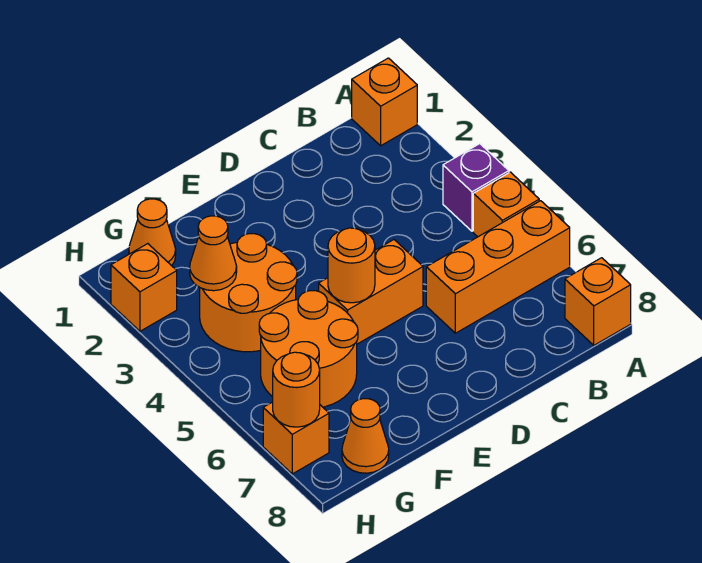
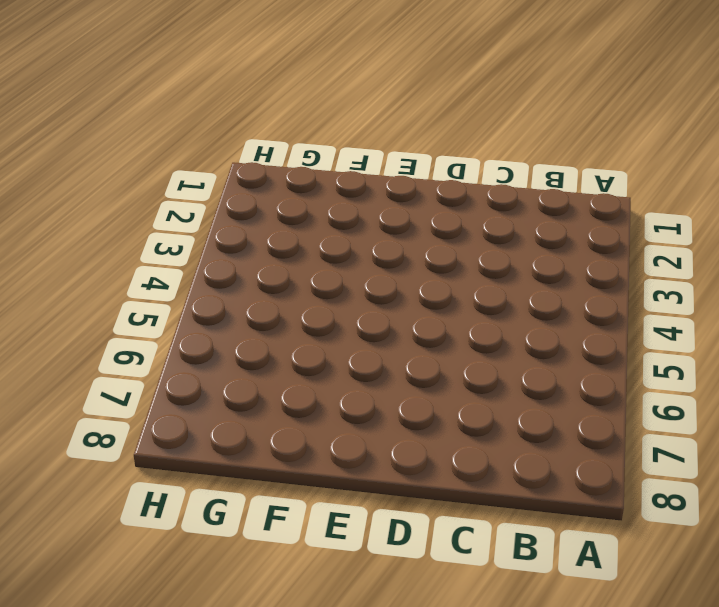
none -> orange brick A1 level 1
none -> purple brick A4 level 1
none -> orange brick A5 level 1

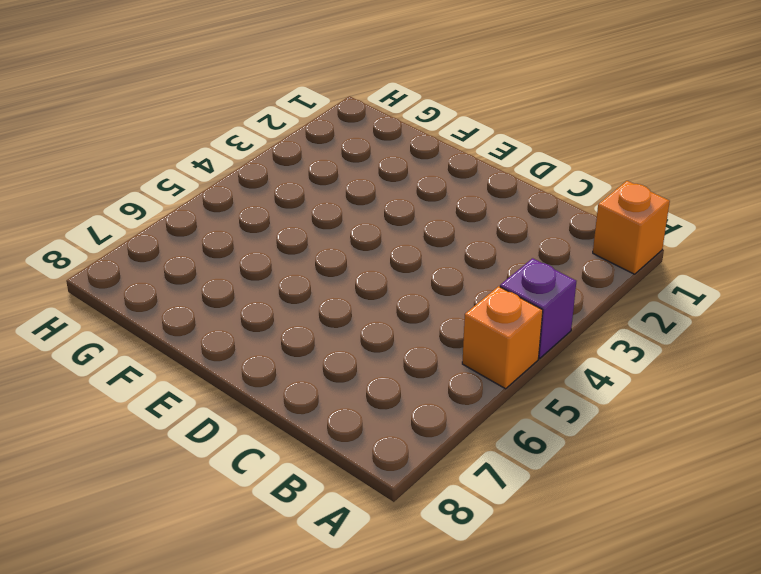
none -> orange brick A6:C6 level 1
none -> orange brick A8 level 1
none -> orange brick D5:E5 level 1

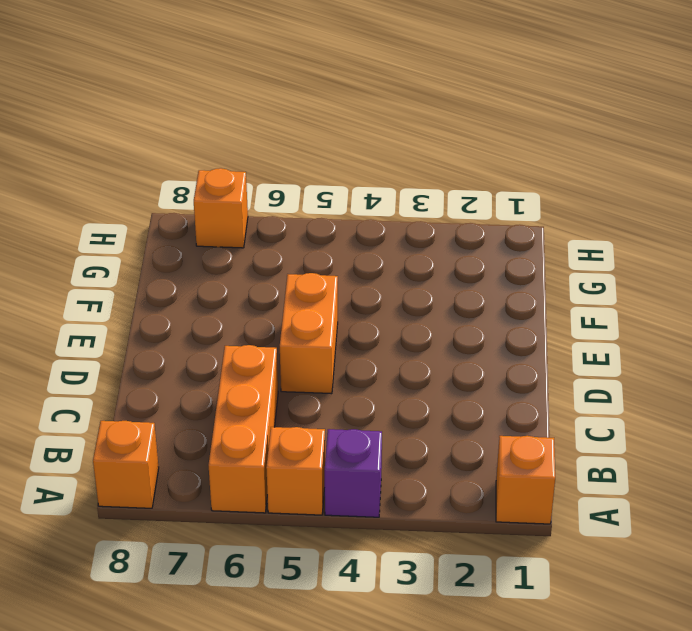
none -> orange round brick F3:G4 level 1
none -> orange round brick F5:G6 level 1
none -> orange cone G1 level 1

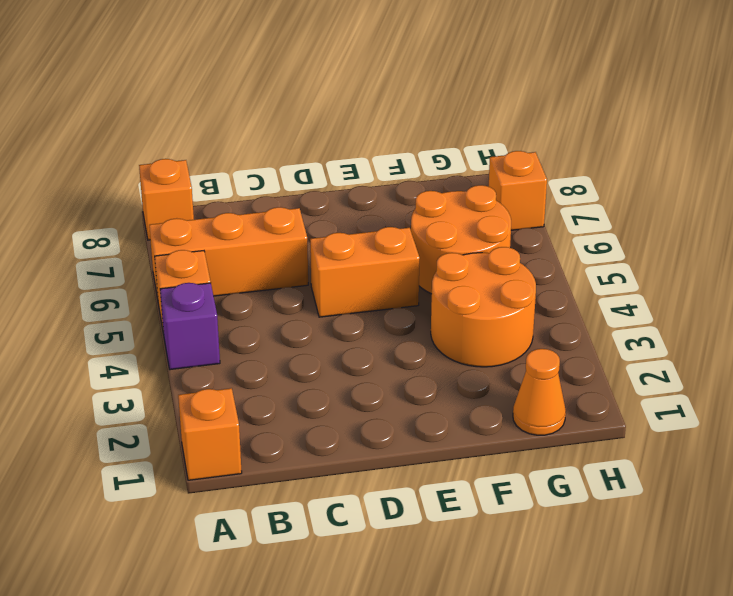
none -> orange cone G8 level 1
none -> orange brick H2 level 1
none -> orange round brick E5 level 2

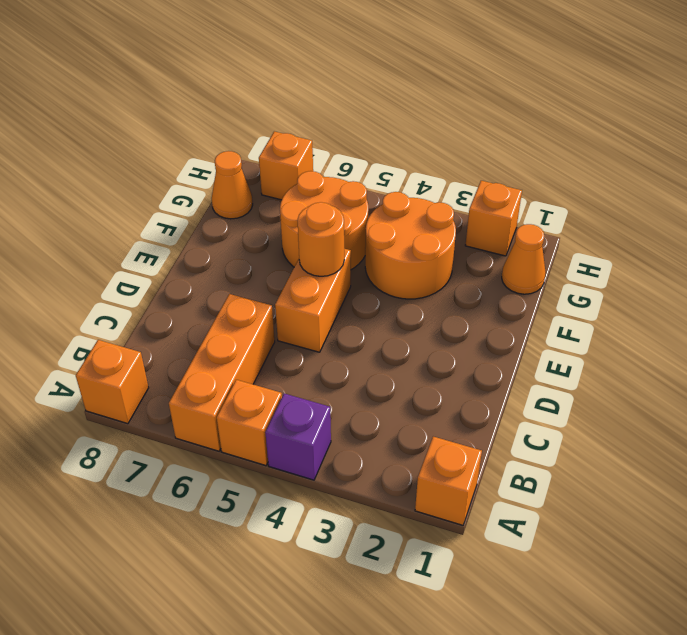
none -> orange cone G3 level 2
none -> orange round brick H7 level 2

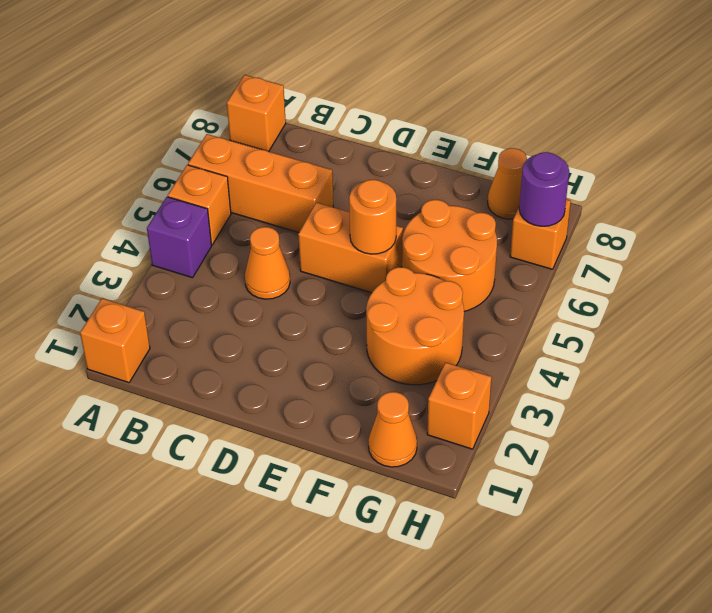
orange cone C4 level 1 -> orange cone G3 level 2
purple round brick H7 level 2 -> orange round brick H7 level 2

